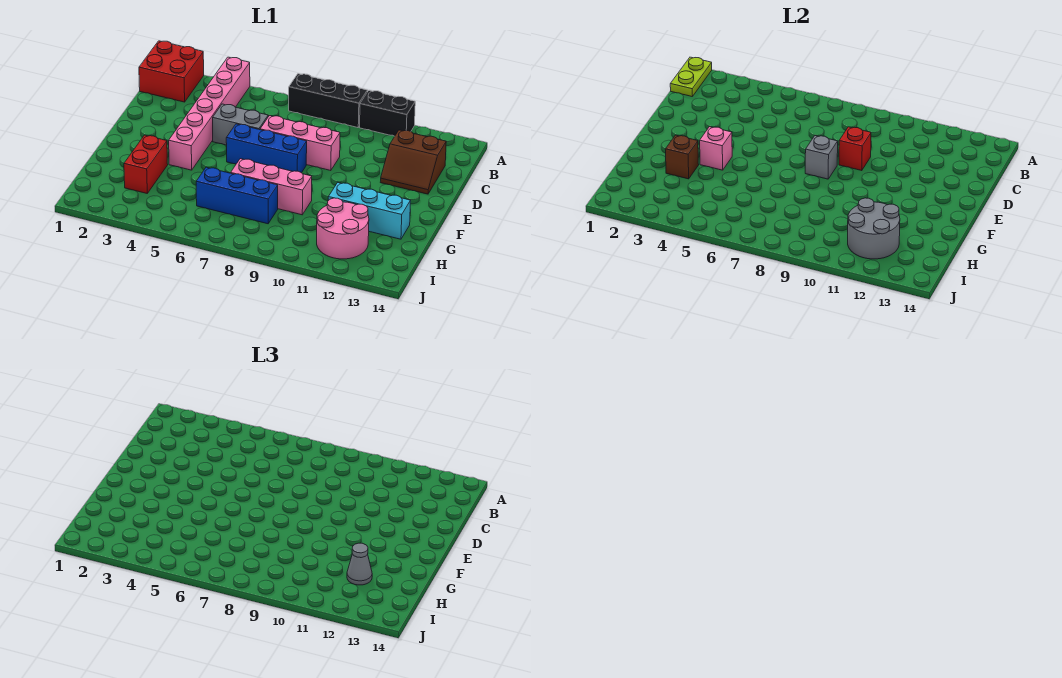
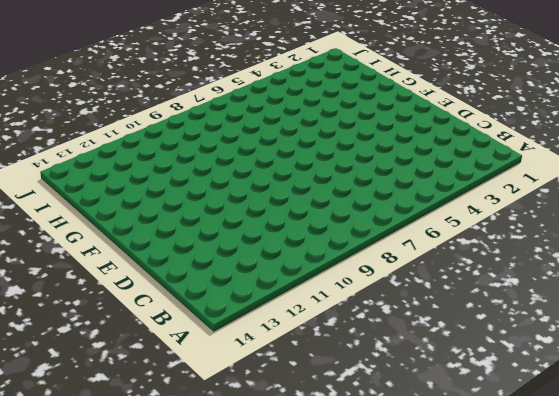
none -> red brick A1:B2 level 1
none -> pink brick A4:F4 level 1
none -> black brick A7:A9 level 1

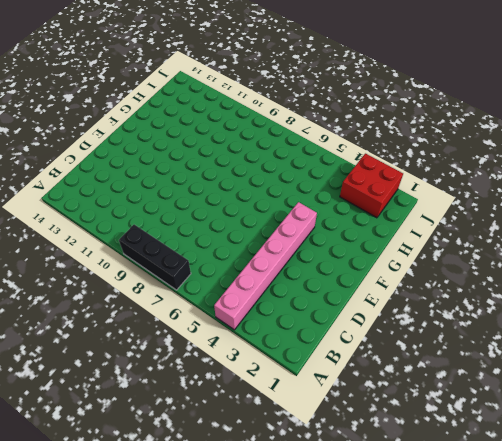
red brick I2:J3 level 1 -> red brick A1:B2 level 1
none -> black brick A10:A11 level 1
none -> brown slope C12:D13 level 1 top C
none -> grey brick D5:D6 level 1

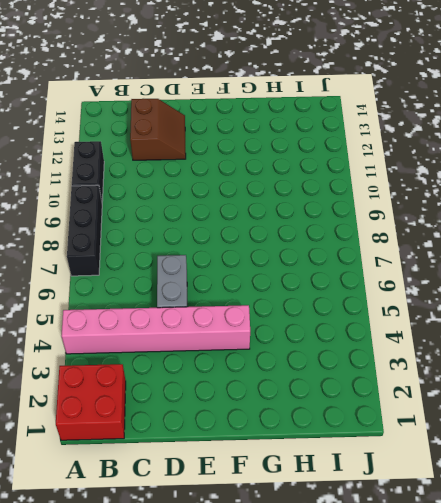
none -> pink brick D7:D9 level 1
none -> blue brick E6:E8 level 1
none -> red brick G3:H3 level 1

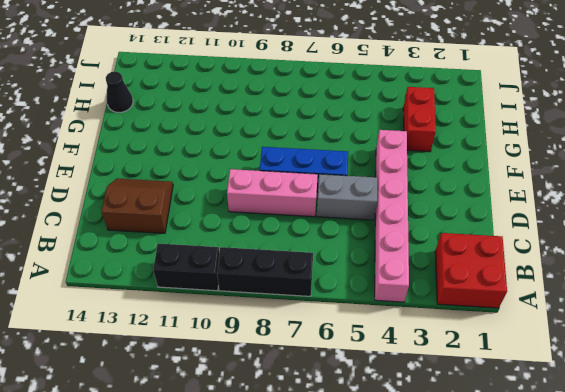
black cone H14 level 1 -> none
none -> pink brick G7:G9 level 1
none -> cyan brick G11:G13 level 1
none -> blue brick H6:H8 level 1

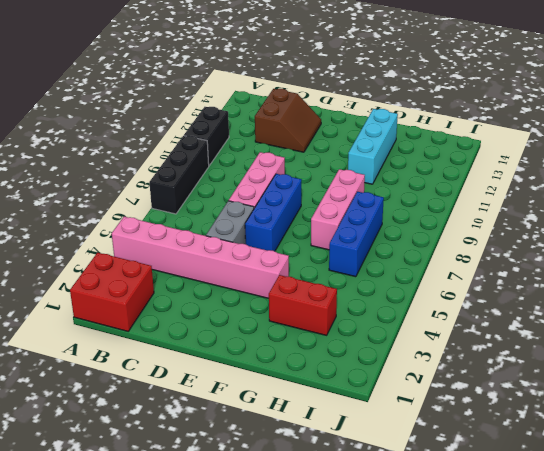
none -> pink round brick H11:I12 level 1
none -> lime plate A1:B1 level 2
none -> red brick D9 level 2

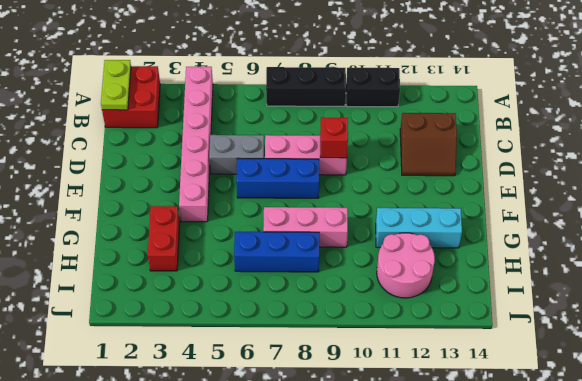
none -> grey brick E8 level 2
none -> pink brick F4 level 2
none -> brown brick G3 level 2

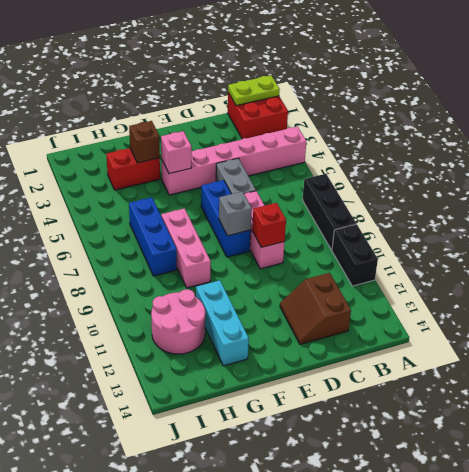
none -> grey round brick H11:I12 level 2
none -> grey cone H12 level 3

